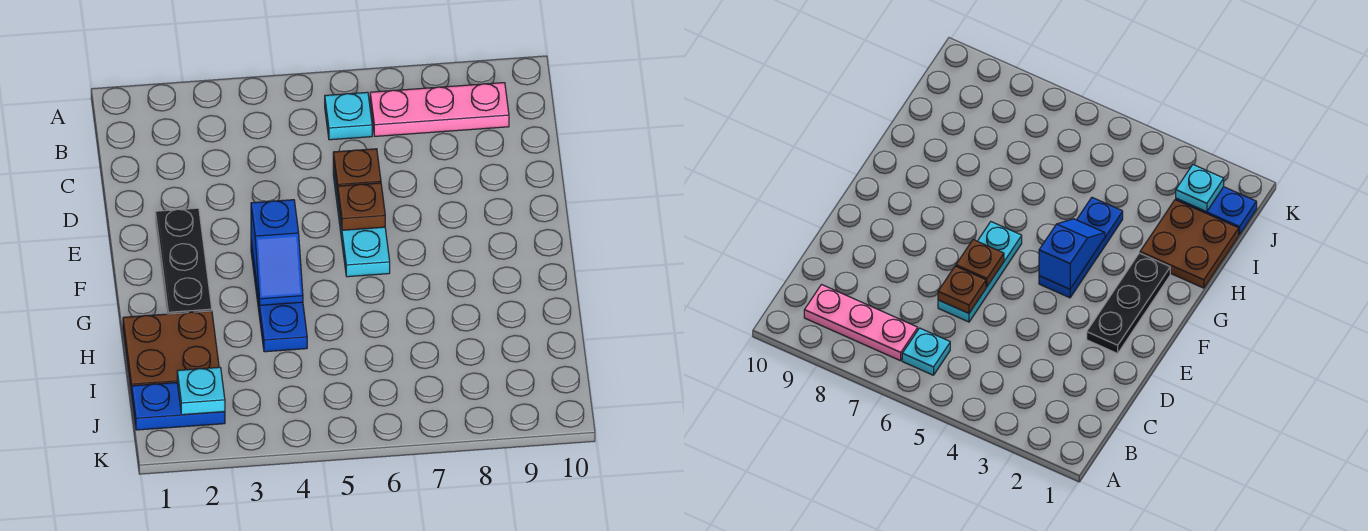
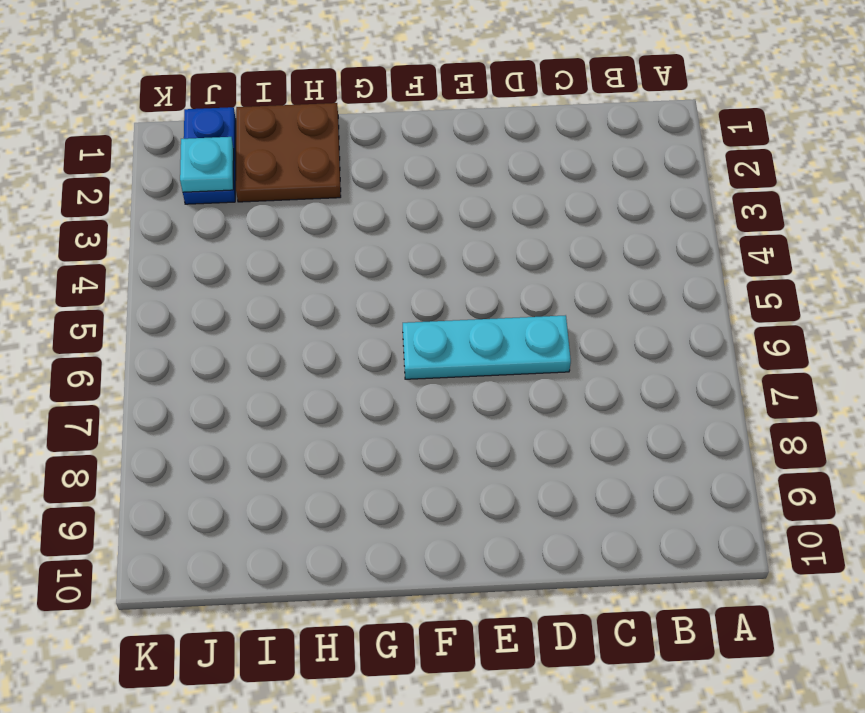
none -> cyan plate B6 level 1
none -> pink plate B7:B9 level 1

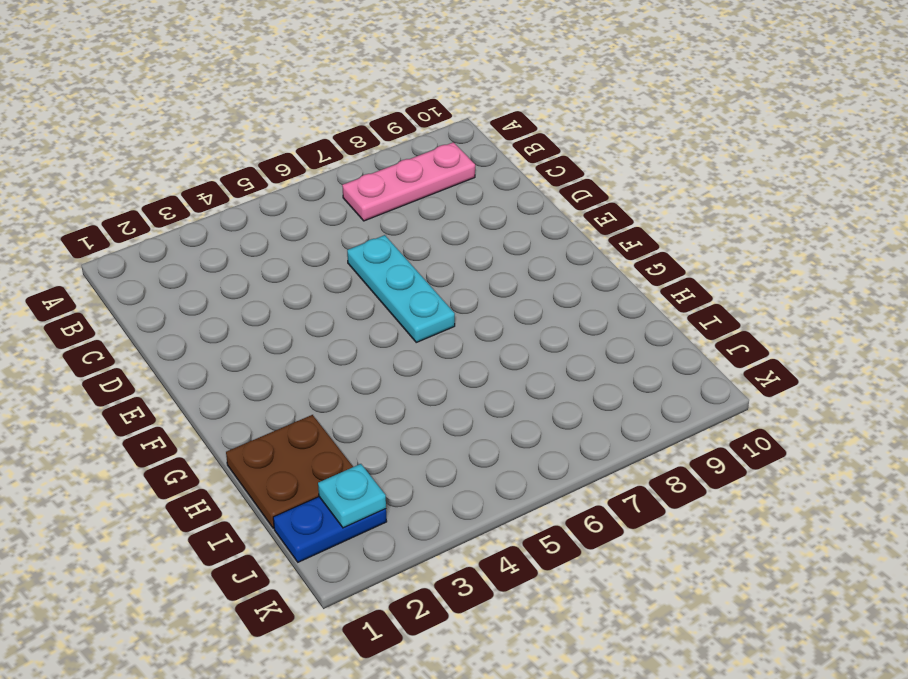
none -> cyan plate B6 level 1
none -> black plate E2:G2 level 1

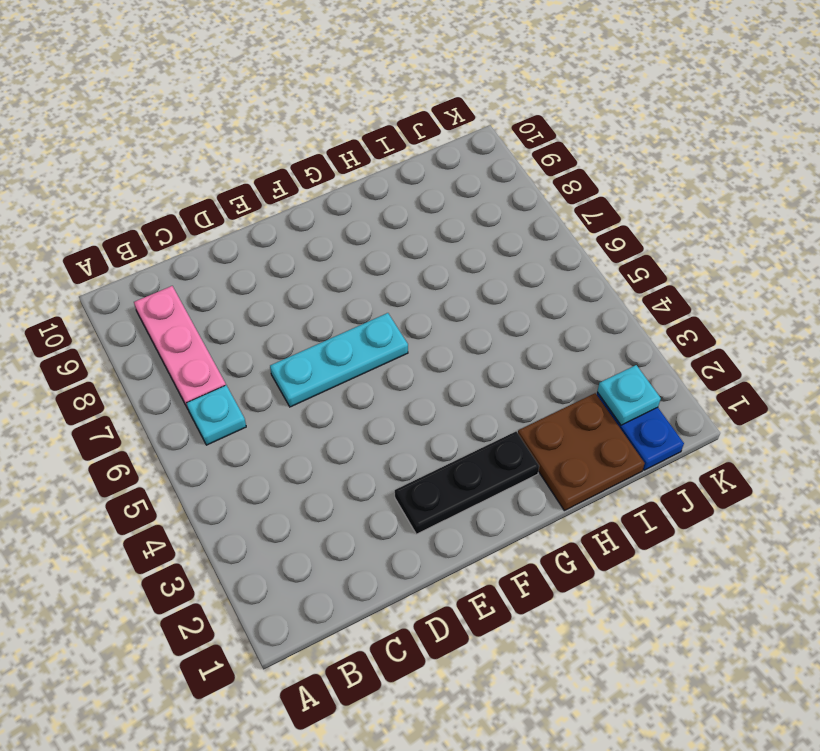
none -> blue plate F4:H4 level 1
none -> brown plate D6 level 2

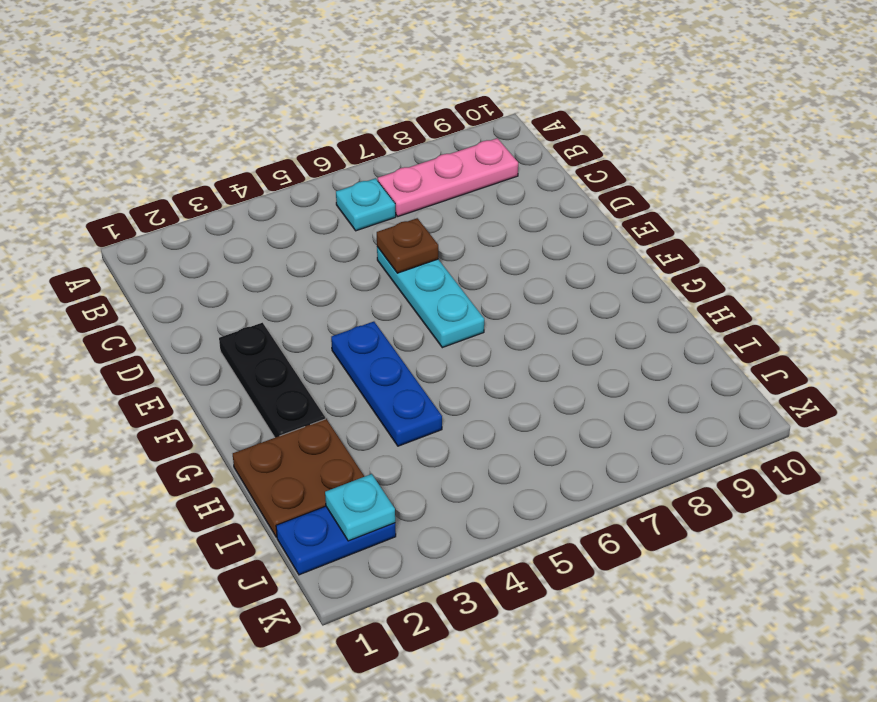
none -> brown plate E6 level 2
none -> blue slope F4:G4 level 2 top F

